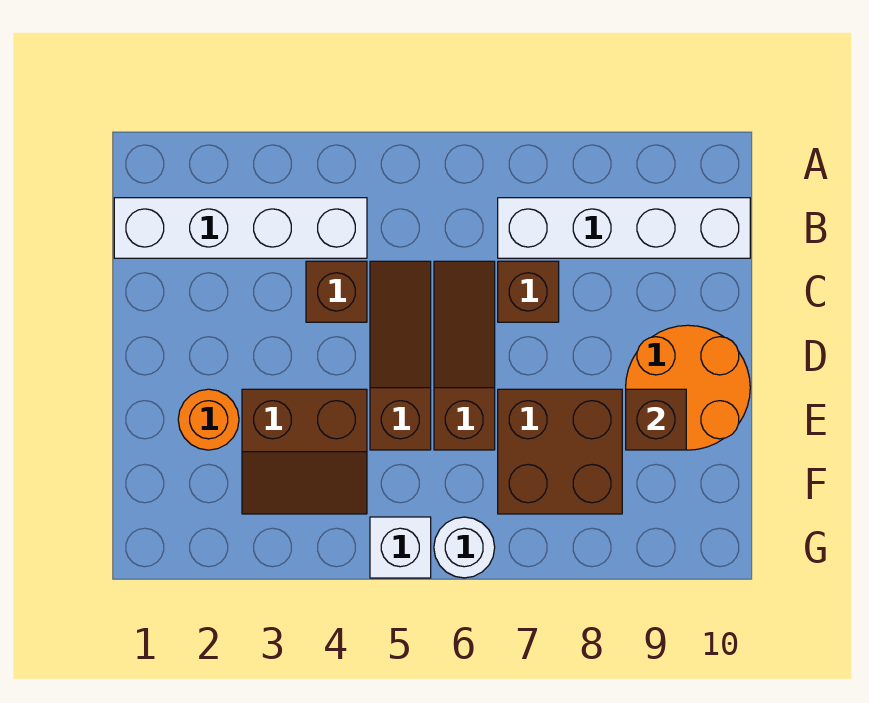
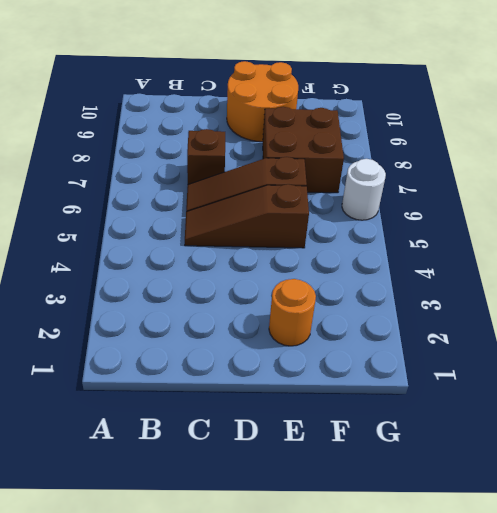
none -> white brick B1:B4 level 1
none -> white brick B7:B10 level 1
none -> brown brick C4 level 1

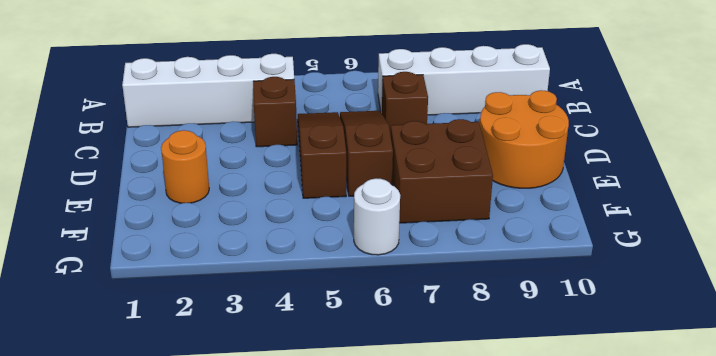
none -> brown slope E3:F4 level 1 top E
none -> white brick G5 level 1
none -> brown brick E9 level 2

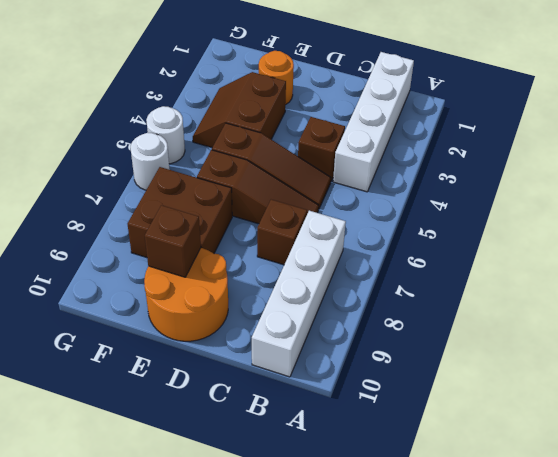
white round brick G5 level 1 -> white brick G5 level 1

